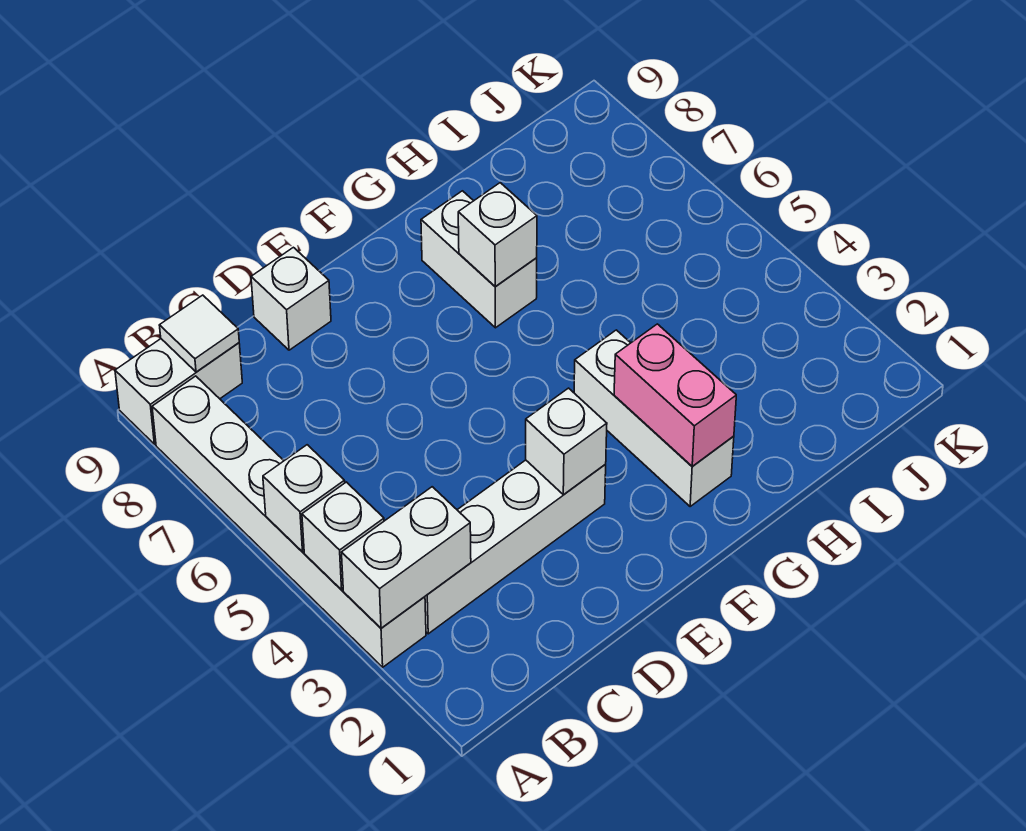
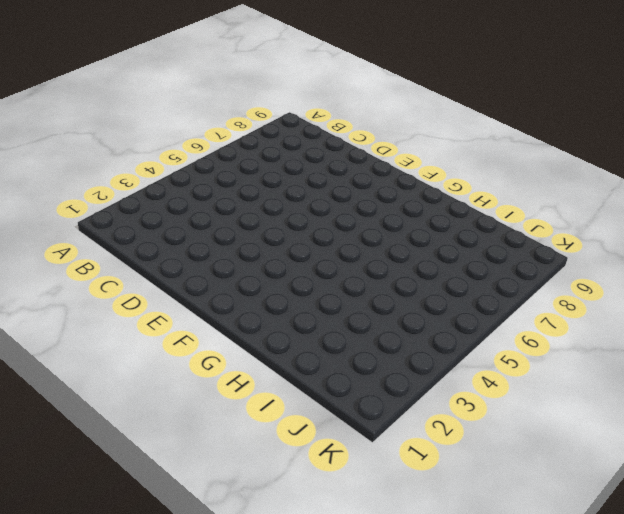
none -> white brick A3:A8 level 1
none -> white brick A9:B9 level 1
none -> white brick B3:E3 level 1

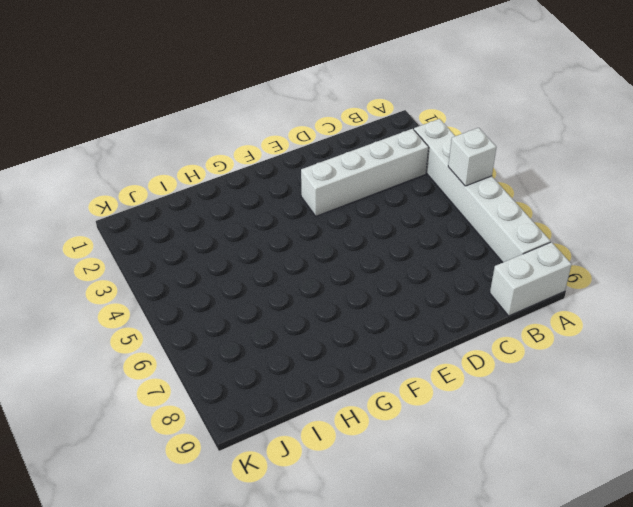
none -> white brick D9 level 1
none -> white brick G2:G4 level 1
none -> white brick G7:G8 level 1

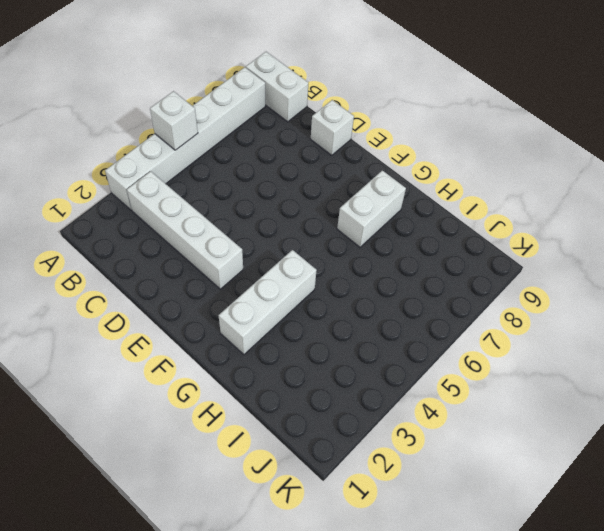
none -> white brick A3:B3 level 2
none -> white brick A4 level 2
none -> white tile B9 level 2

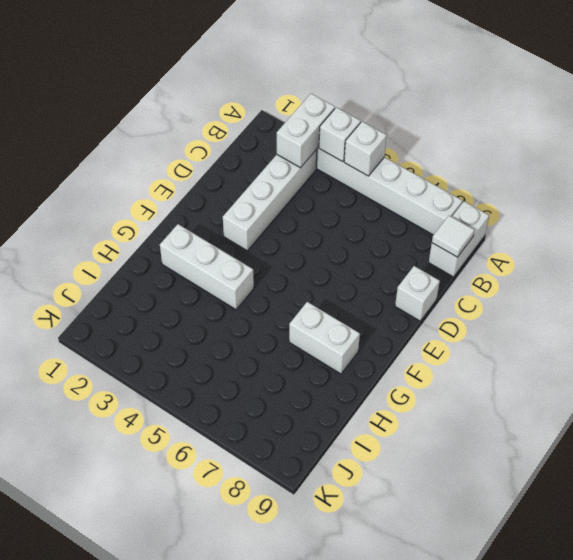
none -> white brick E3 level 2
none -> pink brick G2:G3 level 2
none -> white brick G7 level 2

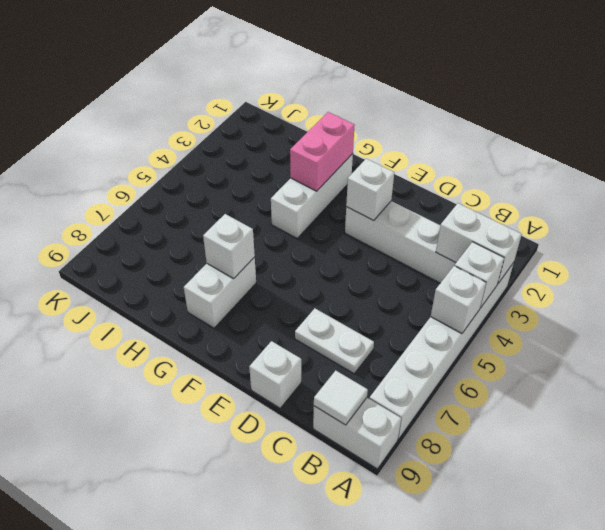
white plate C7:D7 level 1 -> none

